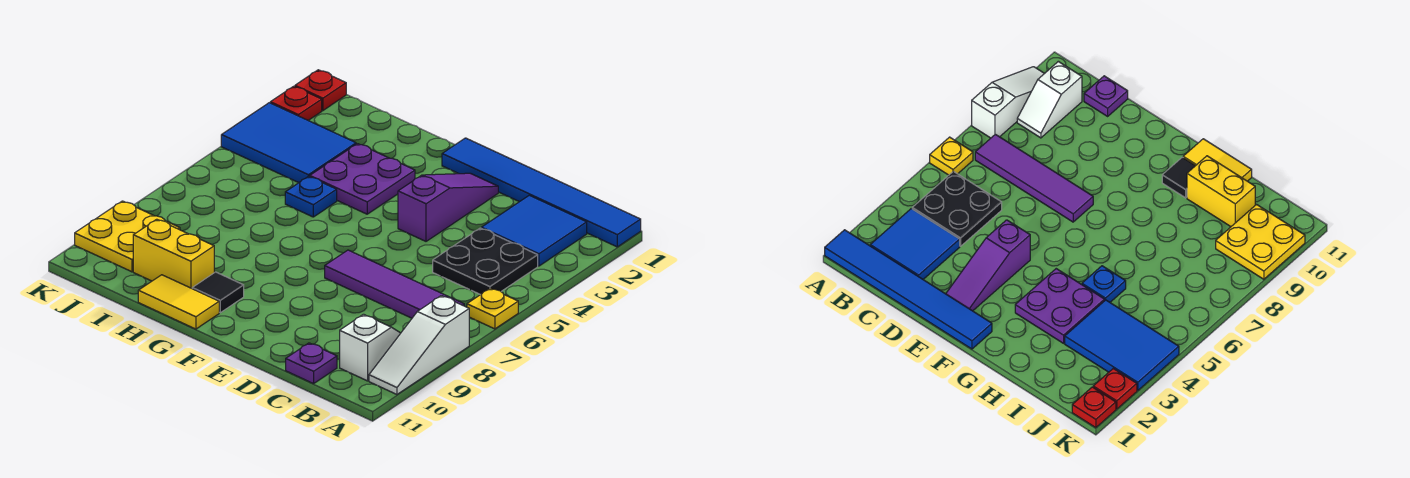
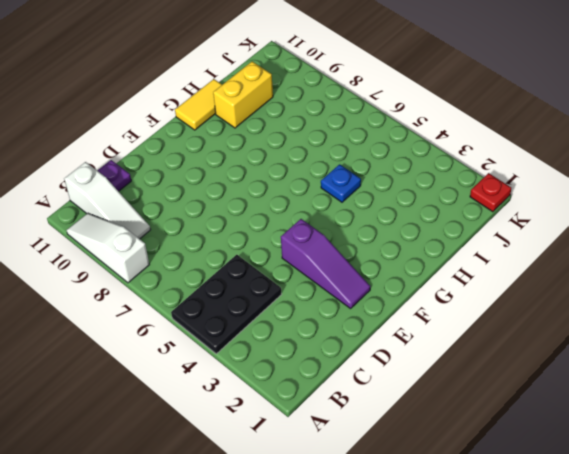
black plate A4:C5 level 1 -> black plate B4:C5 level 1
white slope B9:B11 level 1 top 11 -> white slope B9:B10 level 1 top 10
none -> blue tile A1:F1 level 1
none -> yellow plate A6 level 1
none -> blue tile B2:C3 level 1

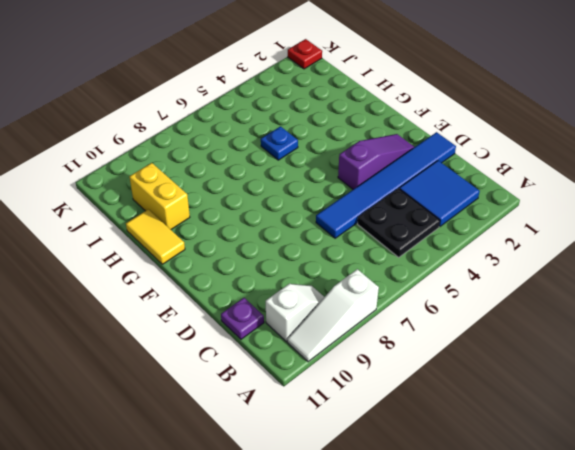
blue tile D1:D6 level 1 -> blue tile A1:F1 level 1
none -> yellow plate A6 level 1
none -> purple tile B7:E7 level 1
none -> purple plate G3:H4 level 1

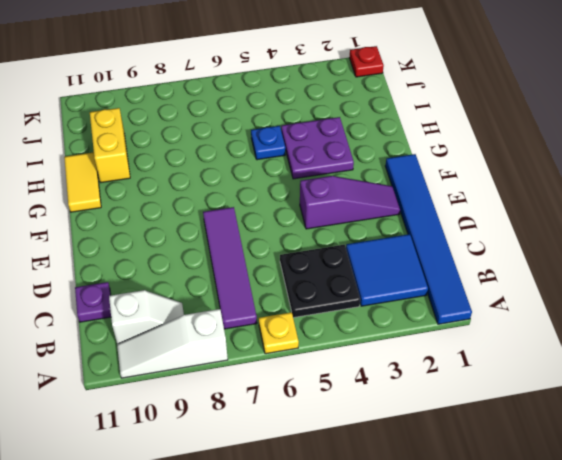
none -> black tile G10 level 1
none -> blue tile I3:K4 level 1
none -> yellow plate J9:K10 level 1

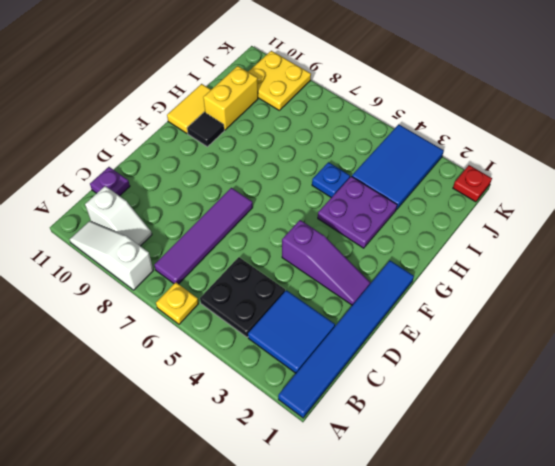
none -> red plate K2 level 1

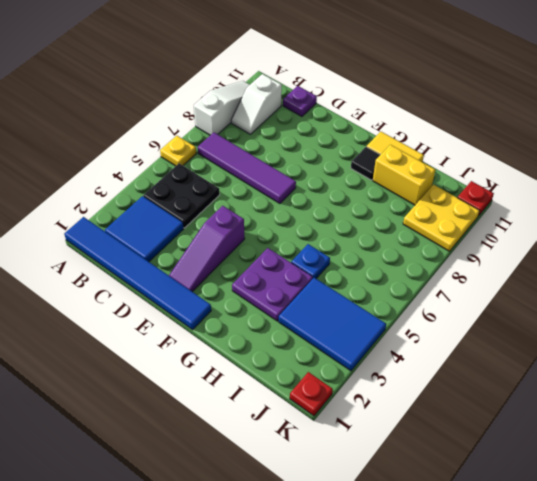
red plate K11 level 1 -> red plate K2 level 1

